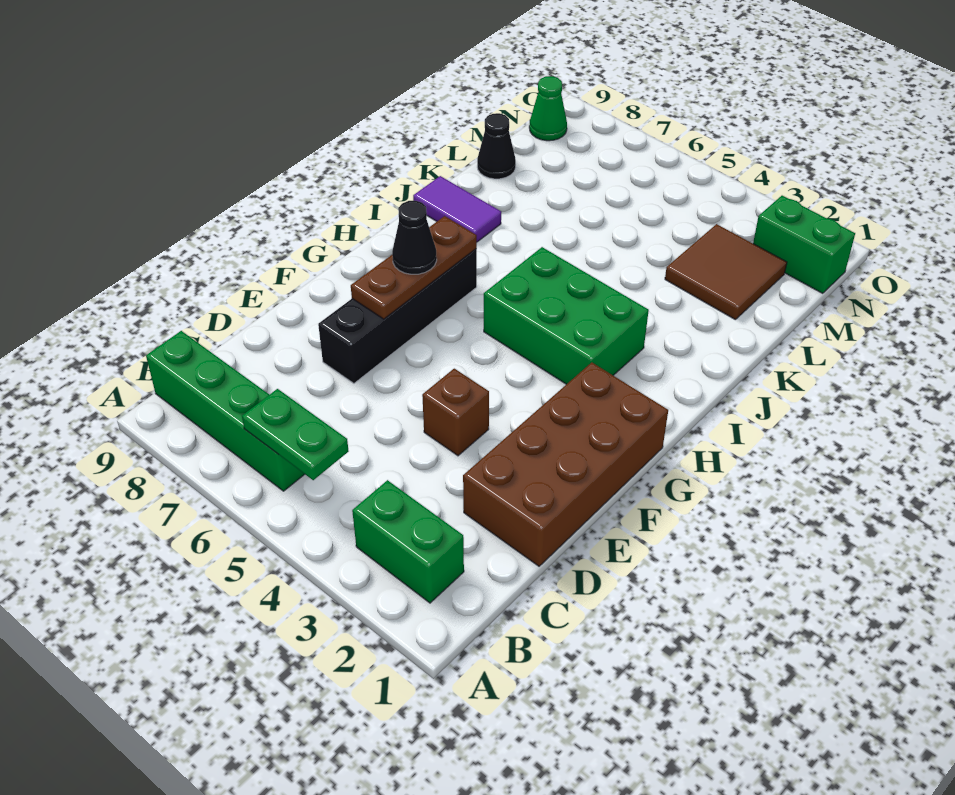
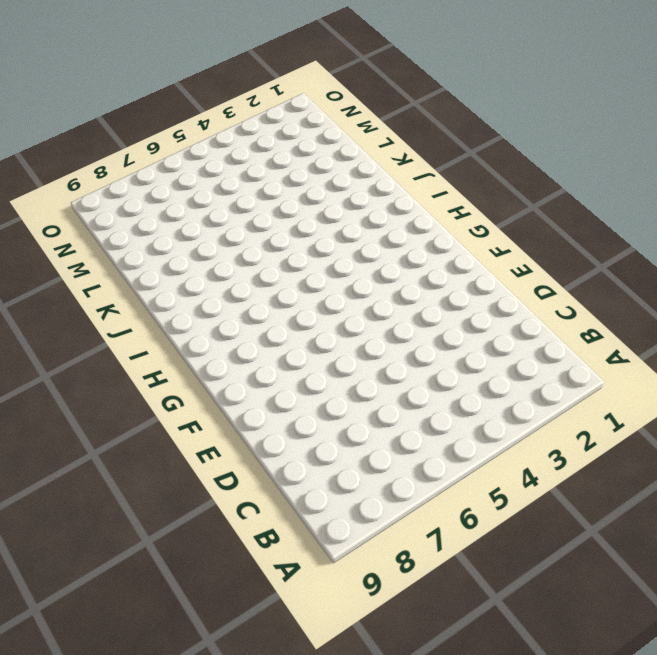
none -> green brick B2:B3 level 1
none -> green brick B6:B9 level 1
none -> brown brick D1:G2 level 1

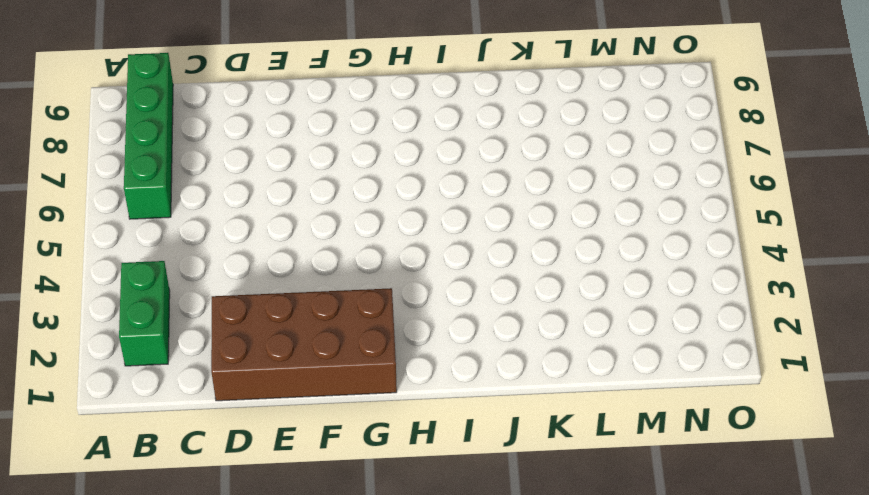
none -> brown brick E4 level 1
none -> black brick E7:H7 level 1
none -> green brick H3:I5 level 1

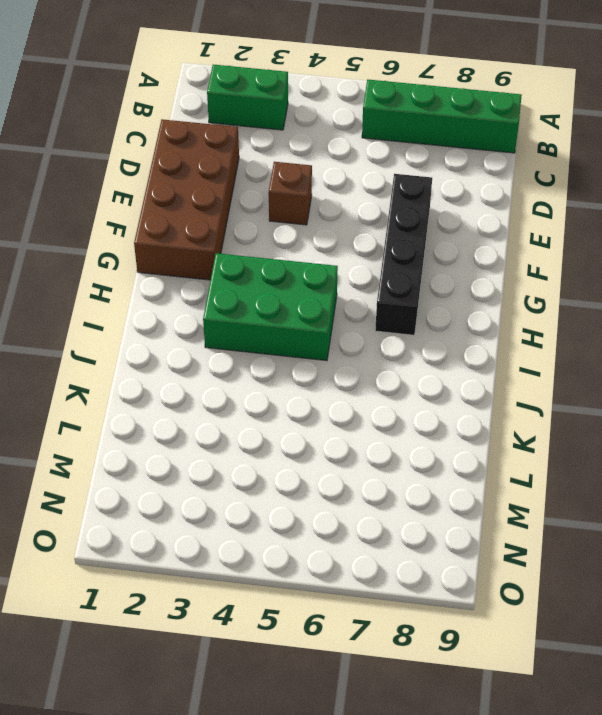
none -> purple tile J8:J9 level 1
none -> brown tile L2:M3 level 1
none -> black cone L9 level 1

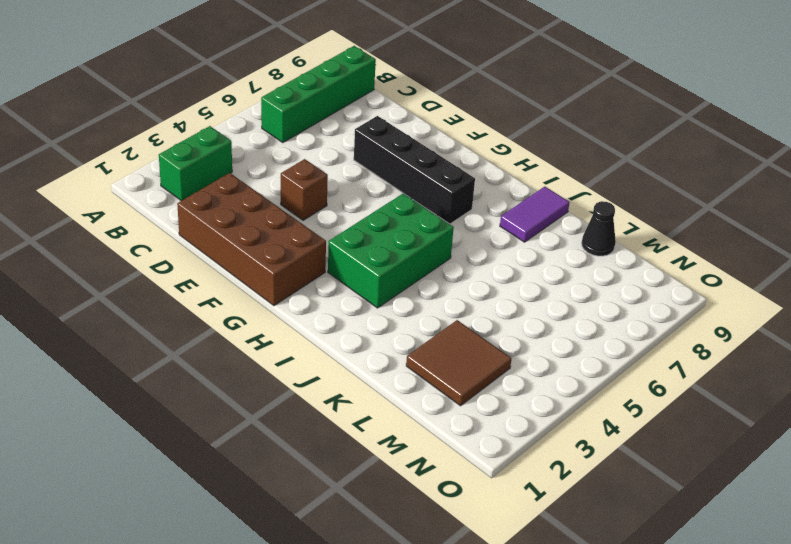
none -> green brick N1:N2 level 1
none -> green cone N9 level 1
none -> green plate B5:B6 level 2

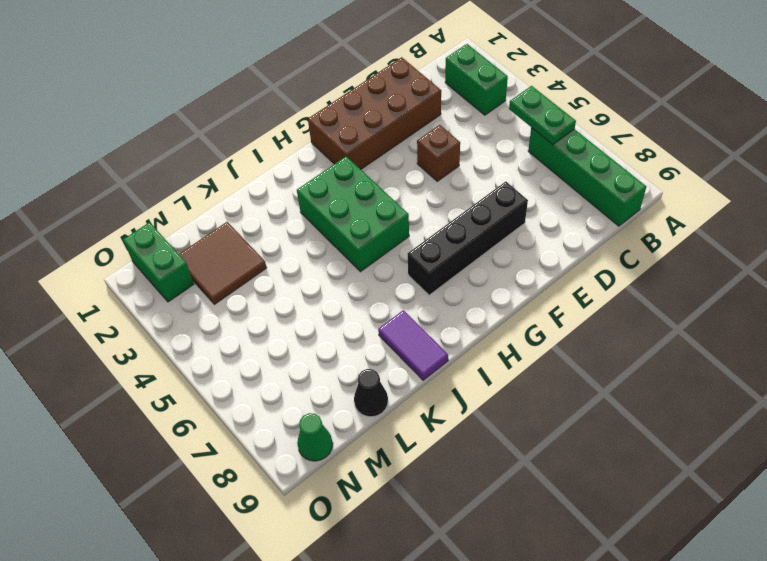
none -> brown plate F7:H7 level 2
none -> black cone G7 level 3

